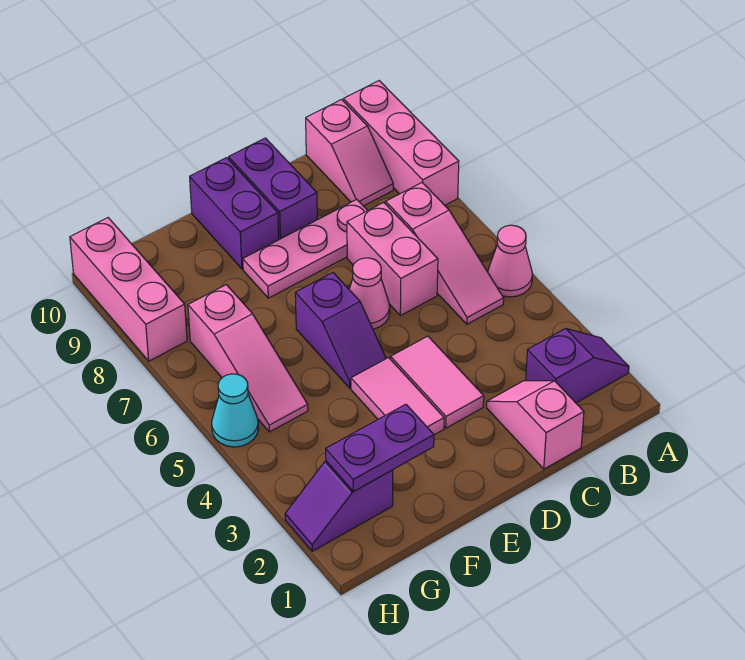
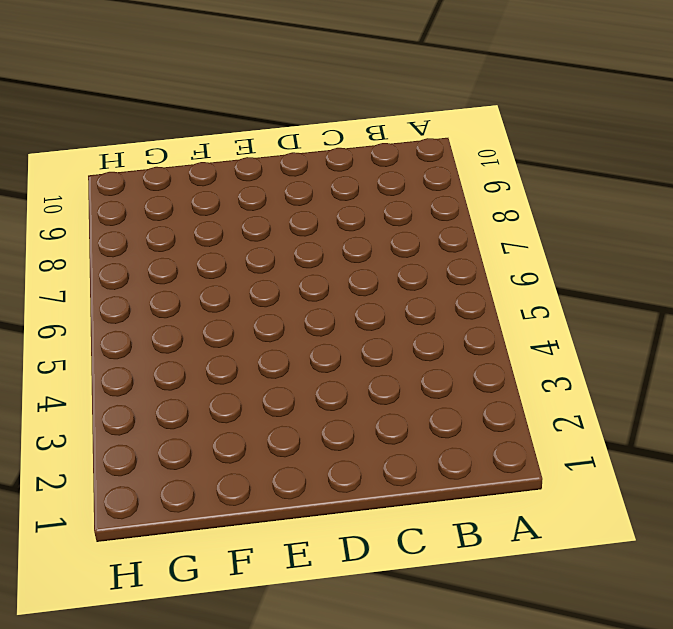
none -> purple slope A2:B2 level 1 top B
none -> pink cone A5 level 1
none -> pink brick A8:A10 level 1

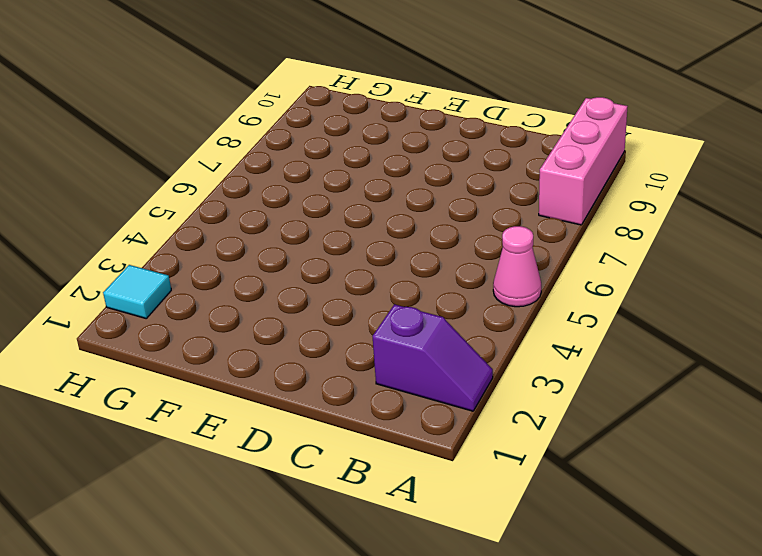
cyan tile H2 level 1 -> purple slope G2:H2 level 1 top G
none -> pink slope B5:B7 level 1 top 7
none -> pink slope B9:B10 level 1 top 10
none -> pink slope C1:C2 level 1 top 1

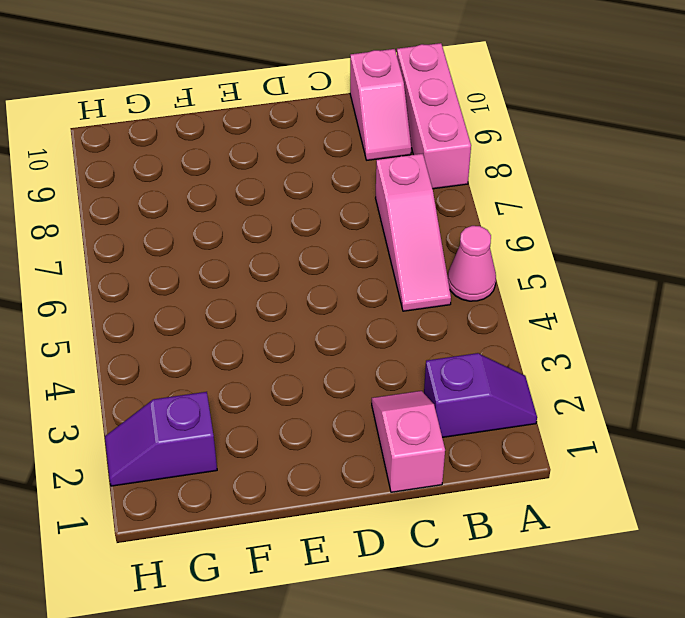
none -> pink brick C6:C7 level 1
none -> pink plate C8:E8 level 1
none -> pink tile D3:D4 level 1

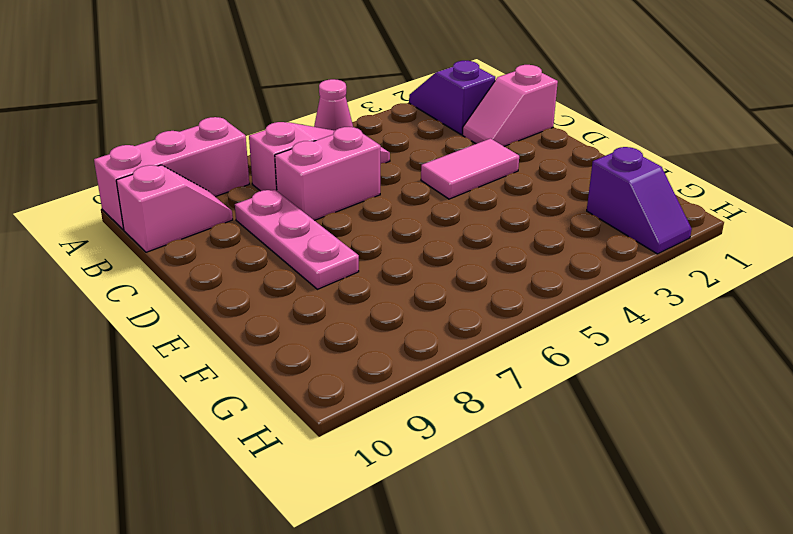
none -> pink cone D6 level 1
none -> purple brick D9:D10 level 1
none -> pink tile E3:E4 level 1

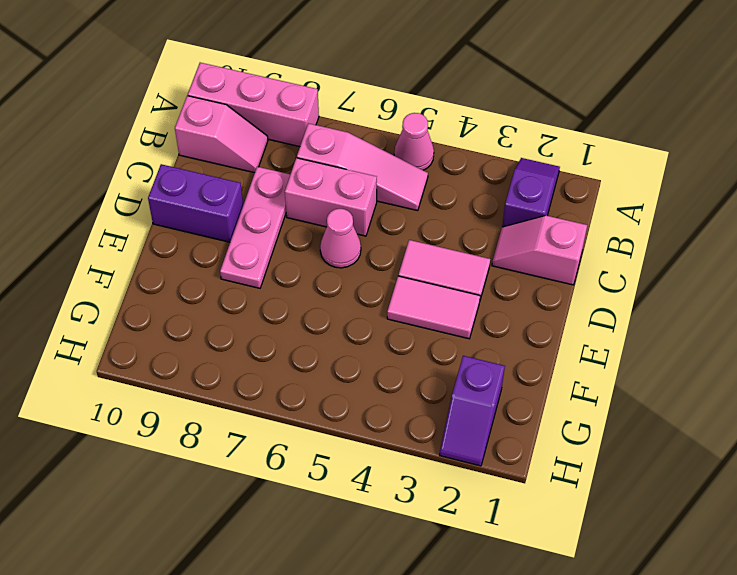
none -> purple slope E5:E6 level 1 top 6
none -> purple brick E9:E10 level 1
none -> pink slope G5:G7 level 1 top 7

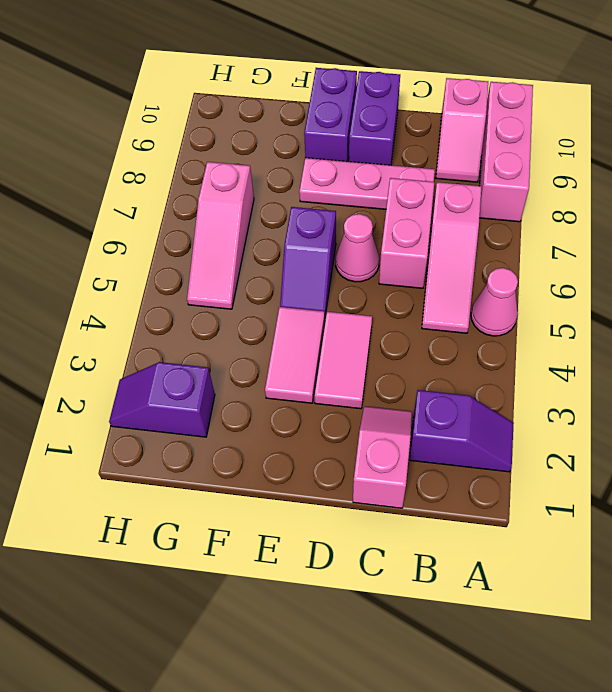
none -> cyan cone H5 level 1
none -> pink brick H8:H10 level 1
none -> purple plate F2:G2 level 2

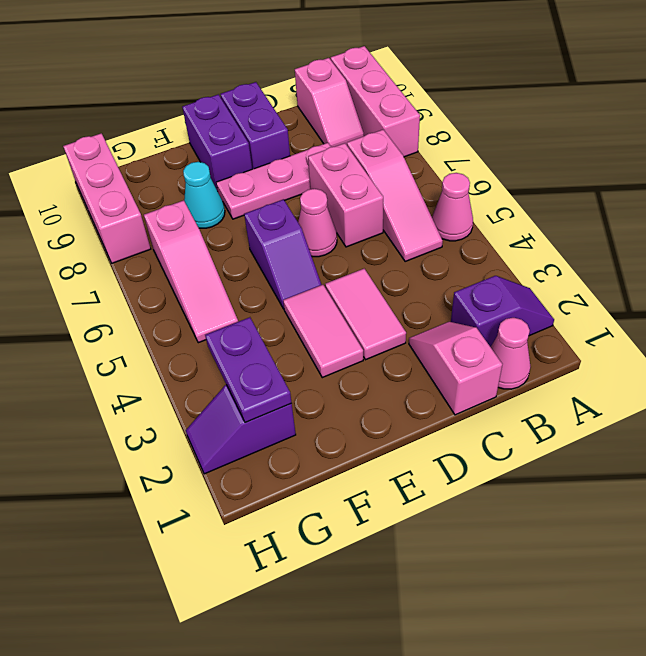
pink cone B1 level 1 -> none
cyan cone F8 level 1 -> cyan cone H5 level 1
purple plate G2:G3 level 2 -> purple plate F2:G2 level 2

